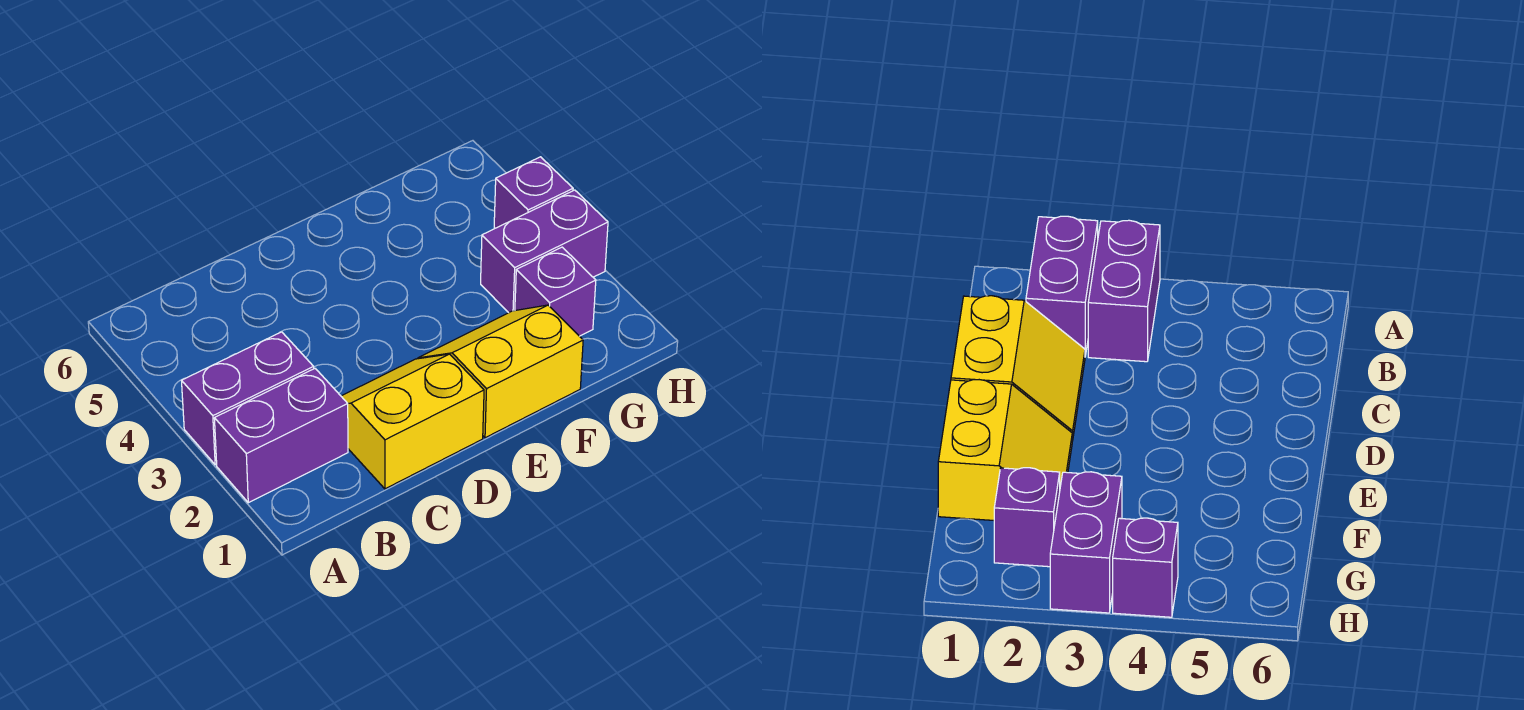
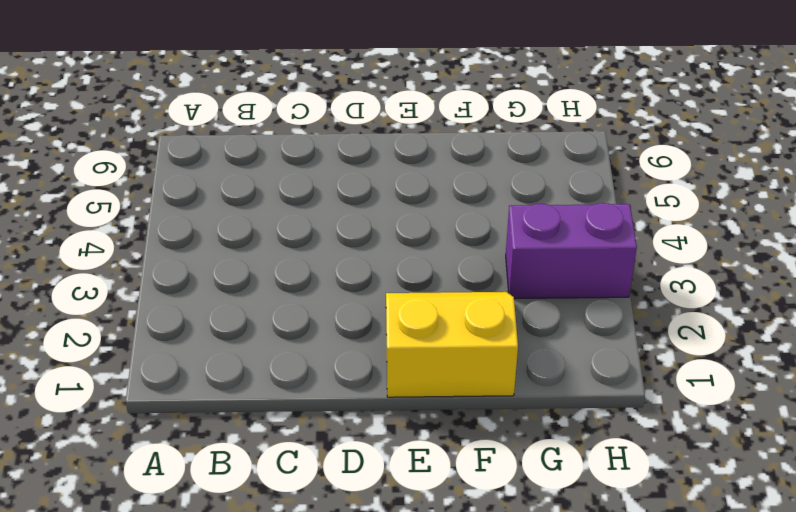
none -> purple brick A2:B2 level 1
none -> purple brick A3:B3 level 1

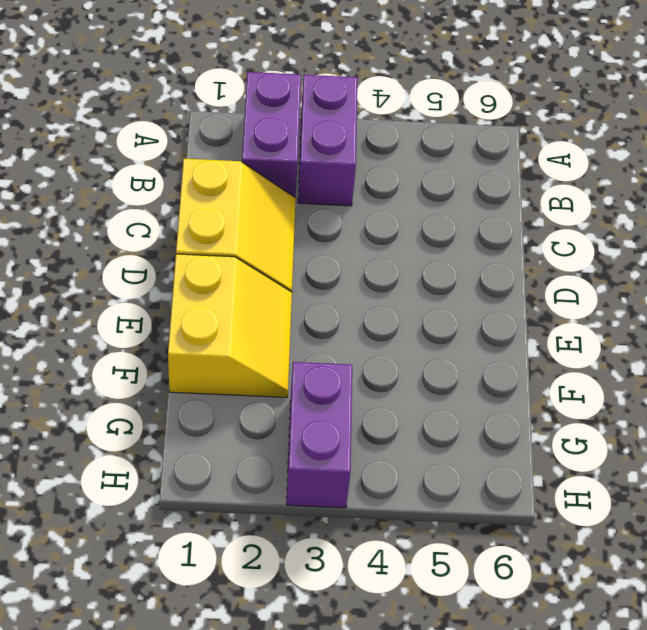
none -> purple brick G2 level 1
none -> purple brick H4 level 1

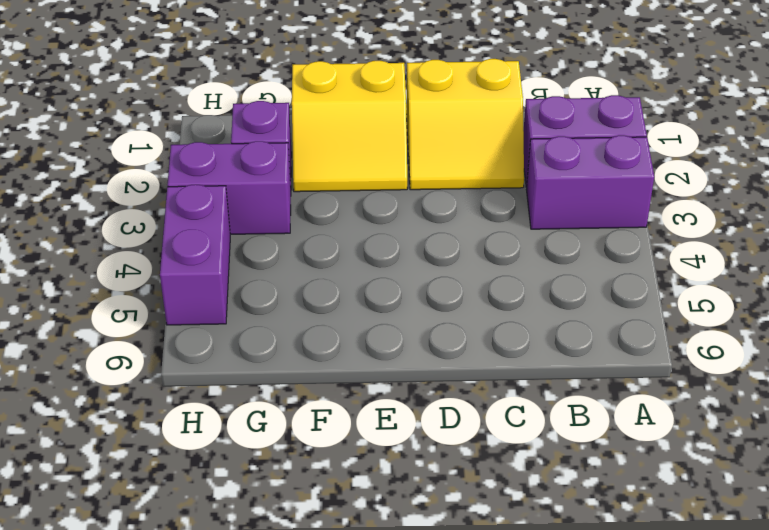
purple brick H4:H5 level 1 -> purple brick H4 level 1

